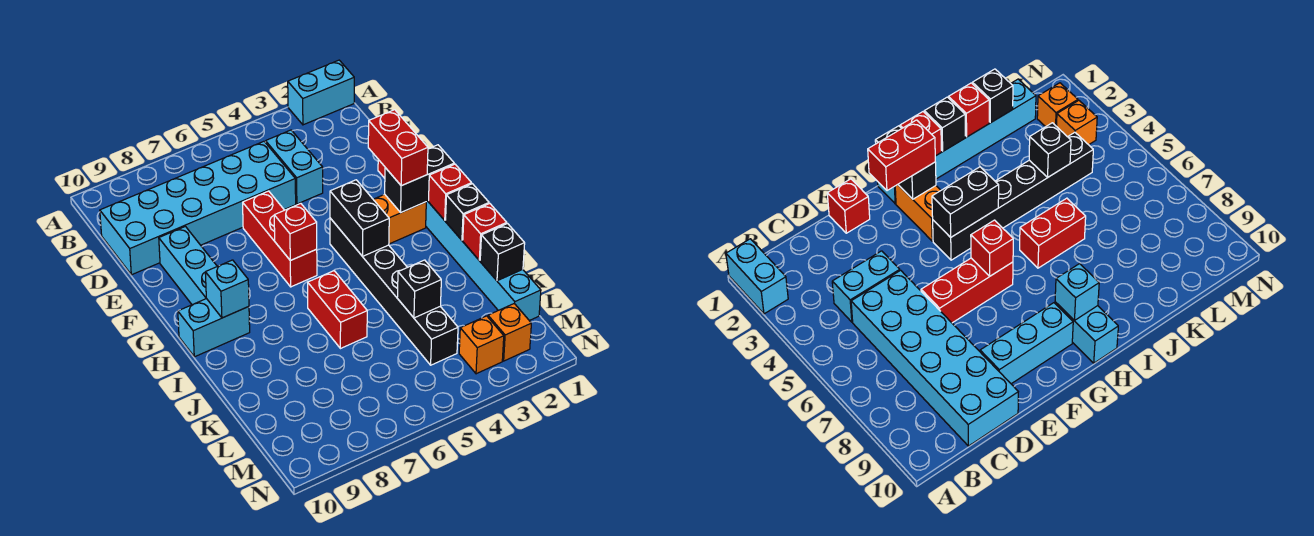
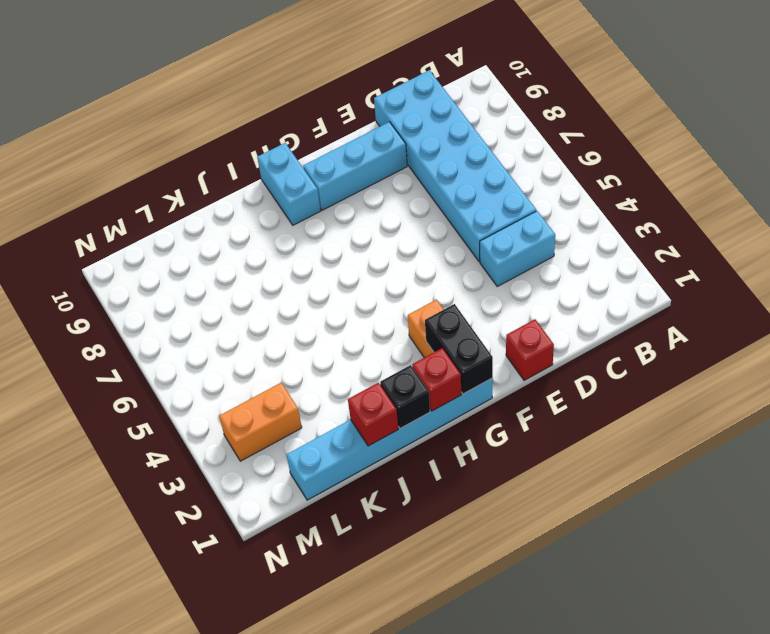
orange brick L3:M3 level 1 -> orange brick M3 level 1
none -> cyan brick A1:A2 level 1
none -> red brick E6:G6 level 1
none -> black brick G4:L4 level 1

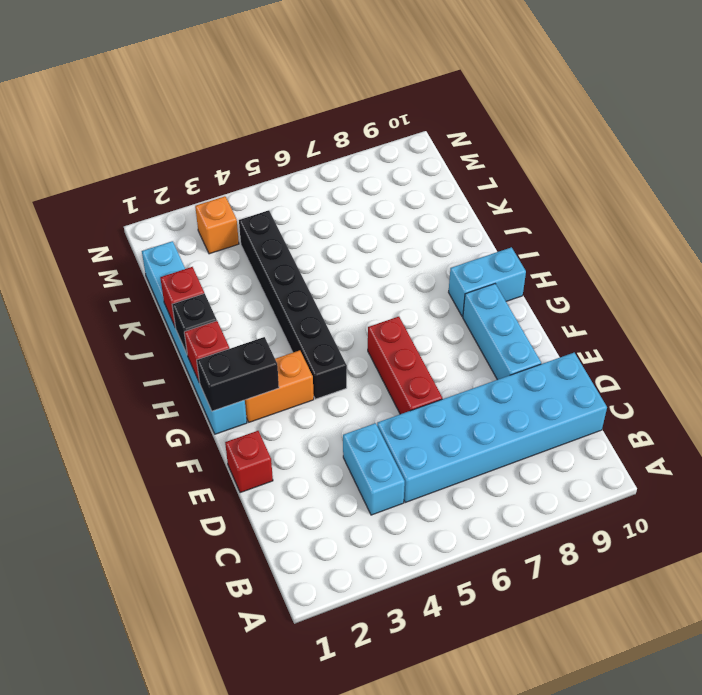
none -> cyan brick A1:A2 level 1
none -> red brick I6:J6 level 1
none -> orange brick M2 level 1

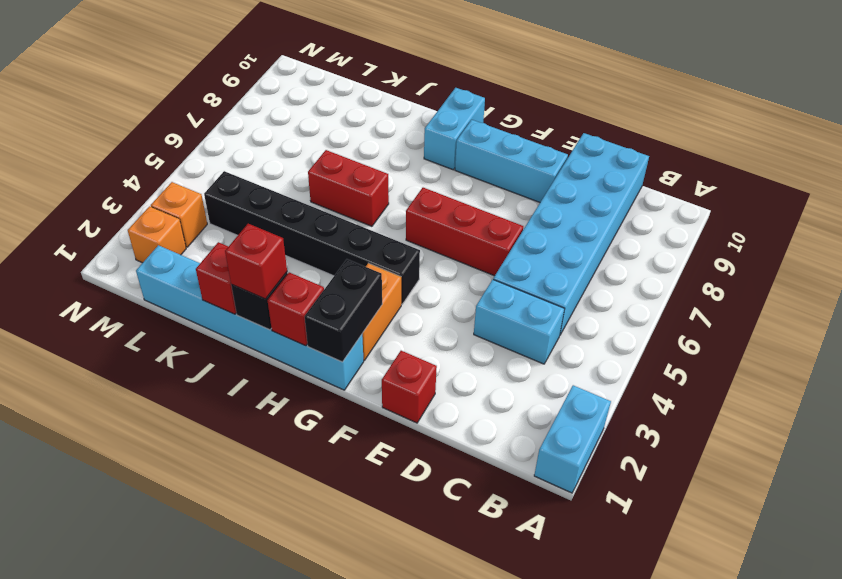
red brick I1 level 3 -> red brick G6 level 2
none -> black brick G4:H4 level 2
none -> cyan brick H9 level 2
none -> black brick K1 level 2

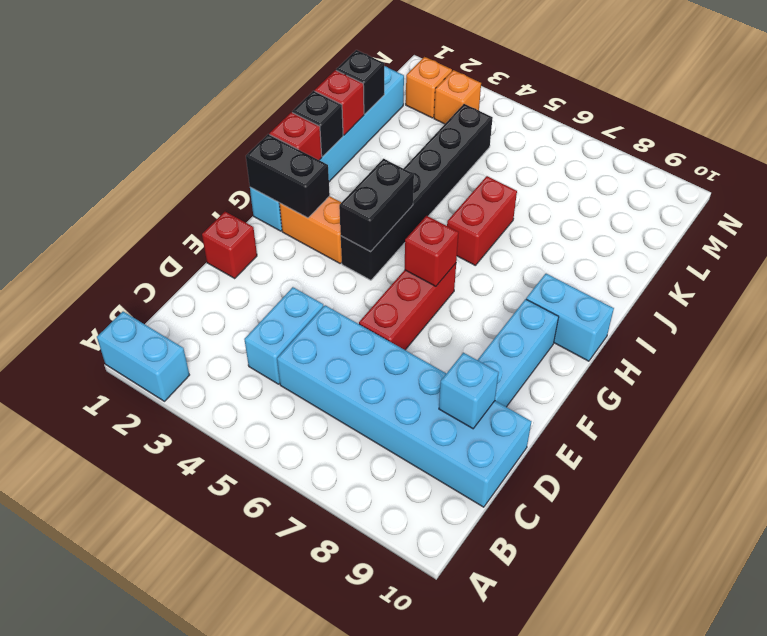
cyan brick D9 level 2 -> cyan brick H9 level 2
none -> black brick K4 level 2
none -> red brick F2:G2 level 3

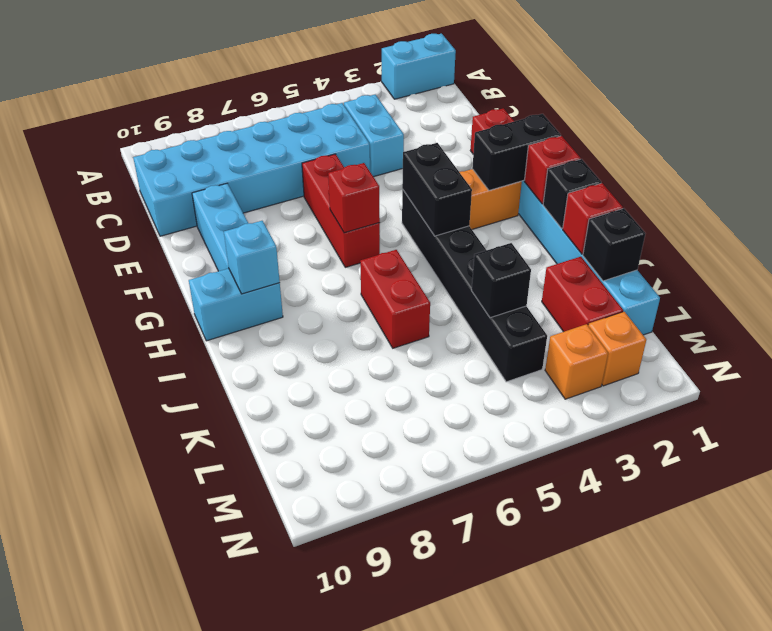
red brick K2:L2 level 1 -> red brick F2:G2 level 3

